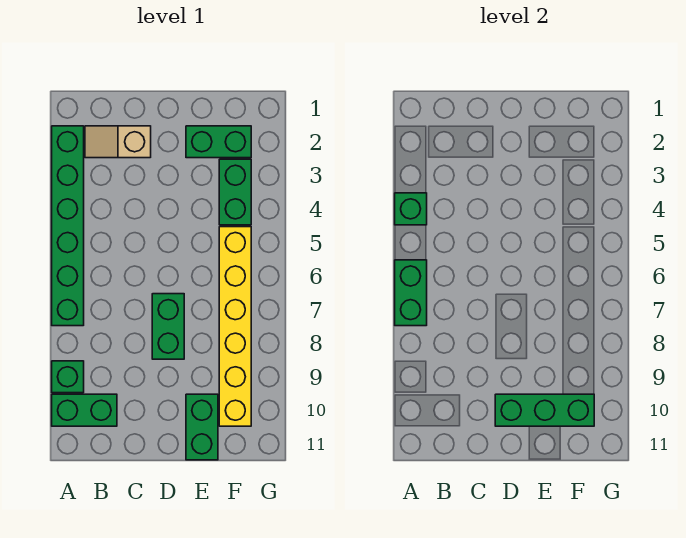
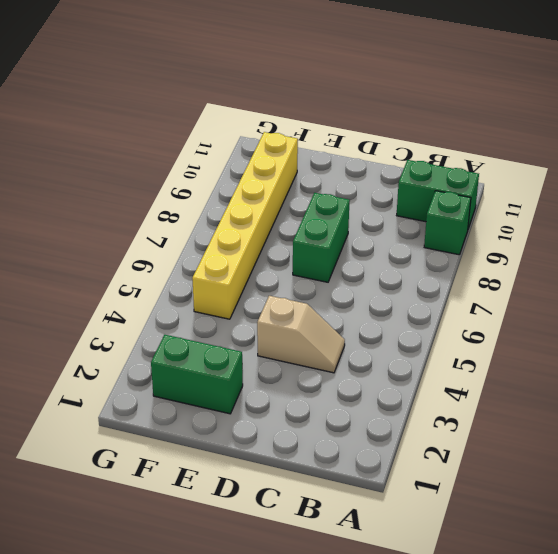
tan slope C4:D4 level 1 top D -> tan slope B2:C2 level 1 top C
none -> green brick A2:A7 level 1
none -> green brick E10:E11 level 1
none -> green brick F3:F4 level 1

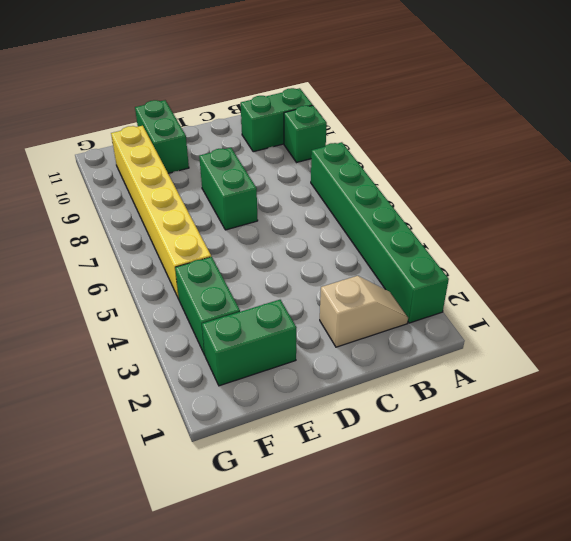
none -> green brick A4 level 2
none -> green brick A6:A7 level 2
none -> green brick D10:F10 level 2

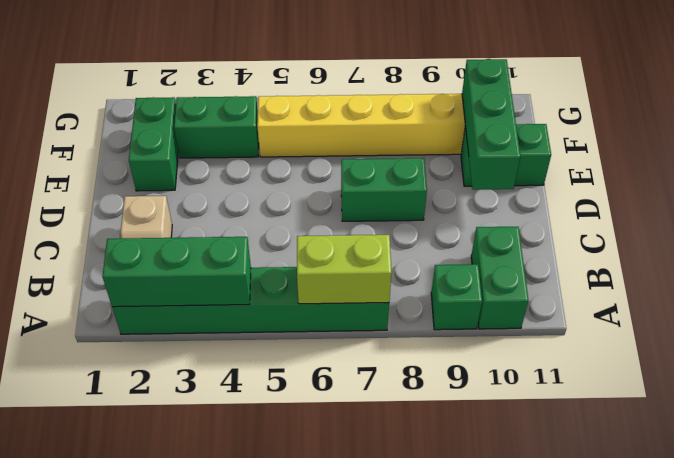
green brick A2:A4 level 2 -> green brick A4 level 2
lime brick A6:A7 level 2 -> green brick A6:A7 level 2

